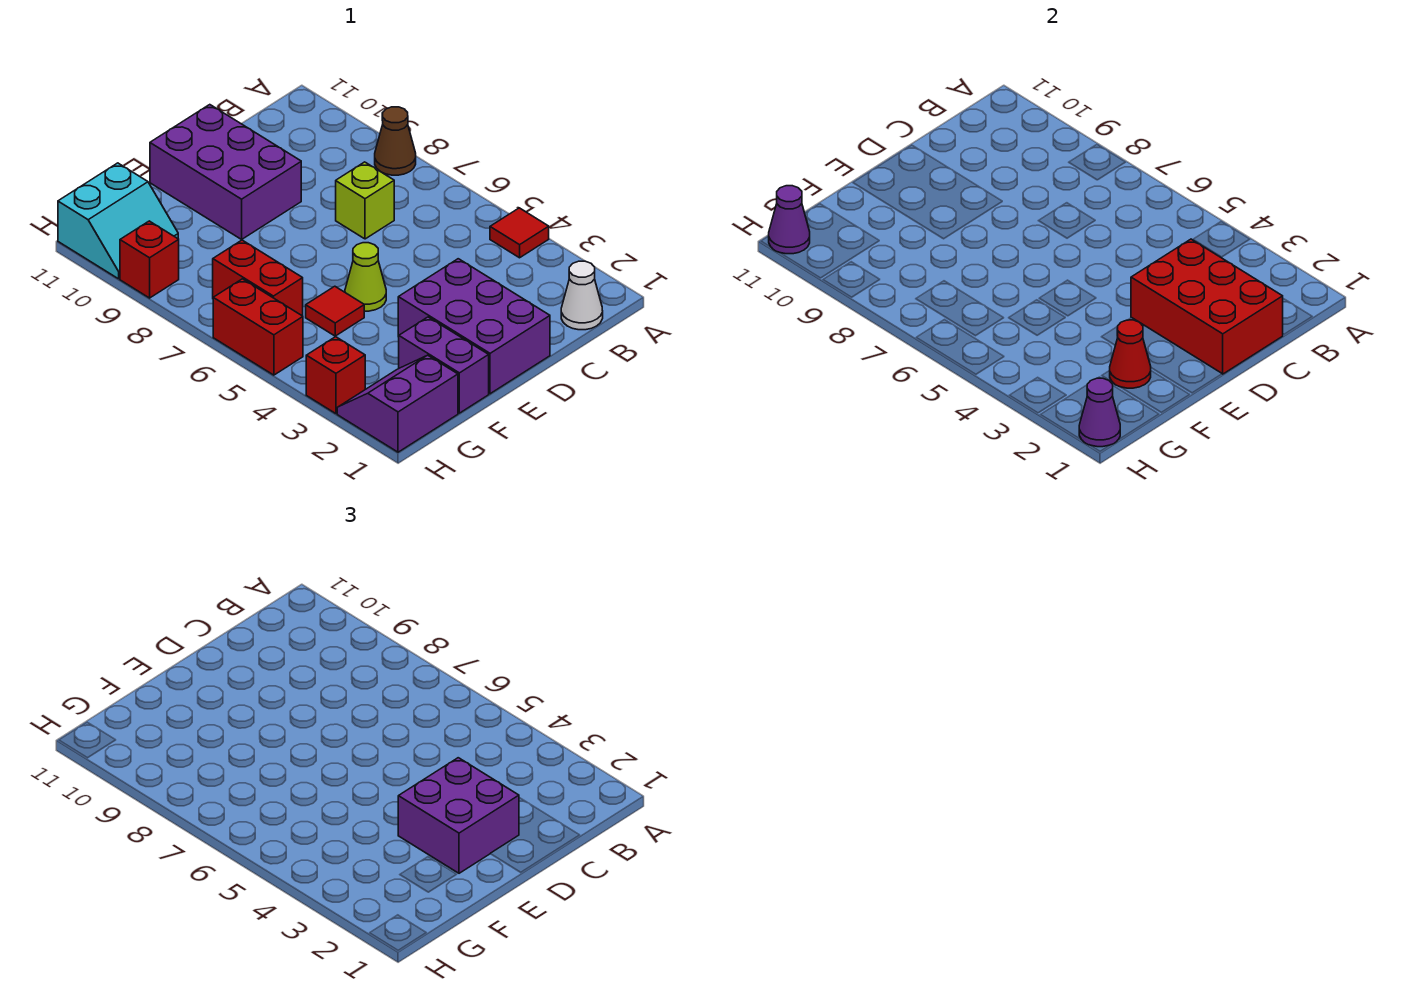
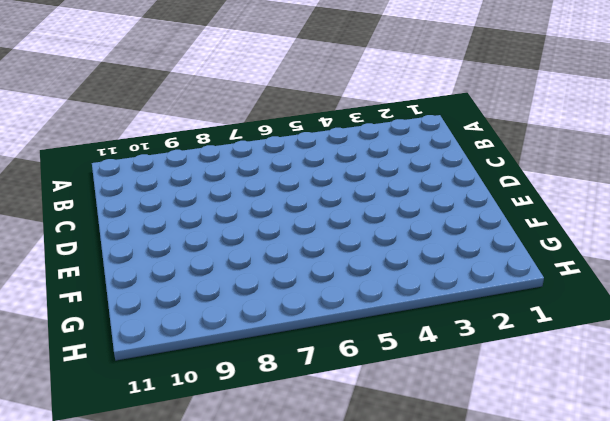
none -> red tile A4 level 1
none -> brown cone A8 level 1
none -> white cone B1 level 1

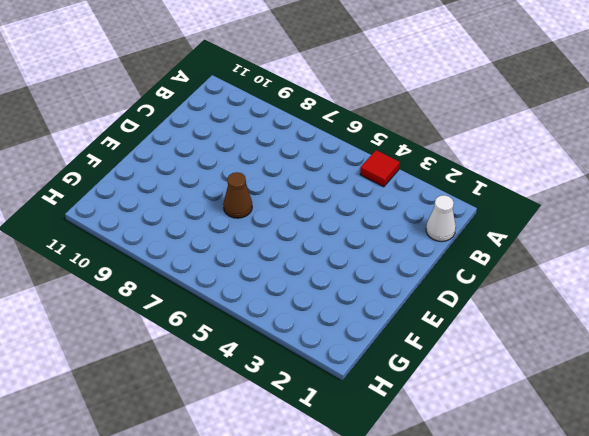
brown cone E7 level 1 -> brown cone A8 level 1
none -> lime brick C7 level 1
none -> purple brick D1:E3 level 1
none -> purple brick D9:E11 level 1

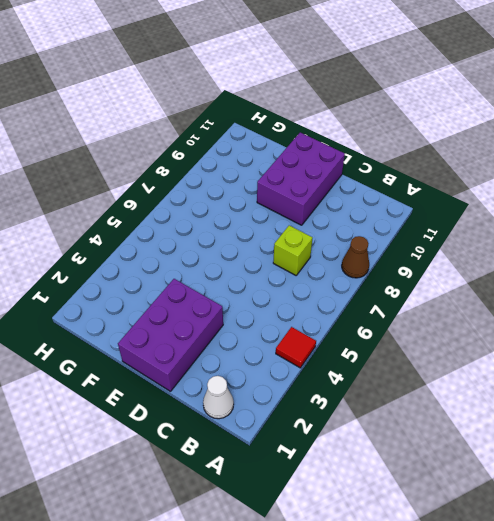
none -> lime cone E5 level 1
none -> purple brick F1:F2 level 1
none -> red tile F5 level 1

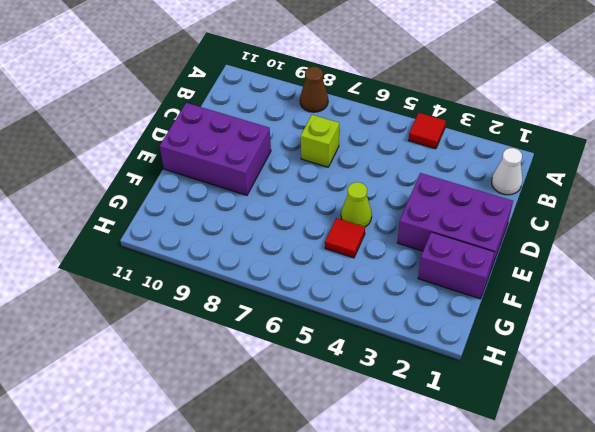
none -> purple slope G1:H2 level 1 top 1
none -> red brick G6:G7 level 1
none -> cyan slope G10:H11 level 1 top 11

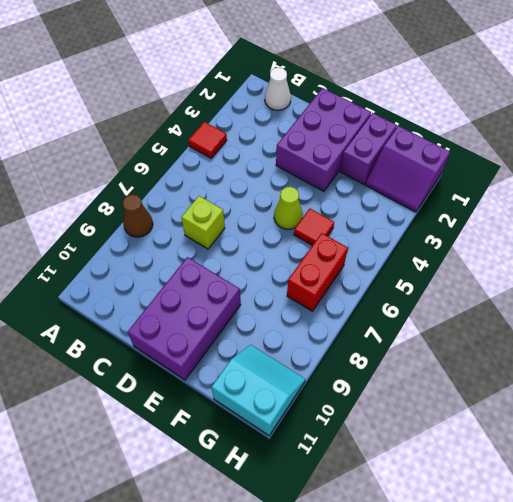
none -> red brick H3 level 1
none -> red brick H5:H6 level 1
none -> red brick H9 level 1

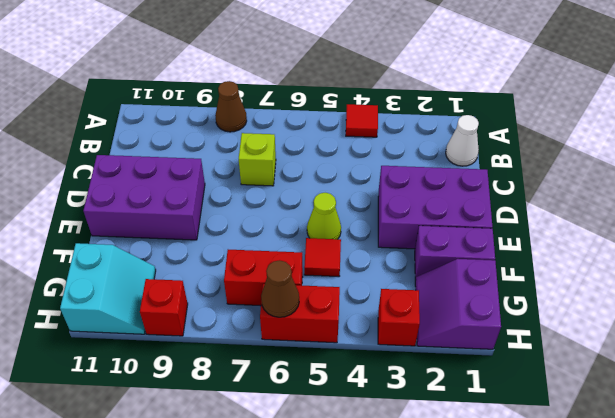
brown cone H6 level 2 -> none
none -> red brick C1:D3 level 2
none -> red cone F2 level 2
none -> purple cone H1 level 2

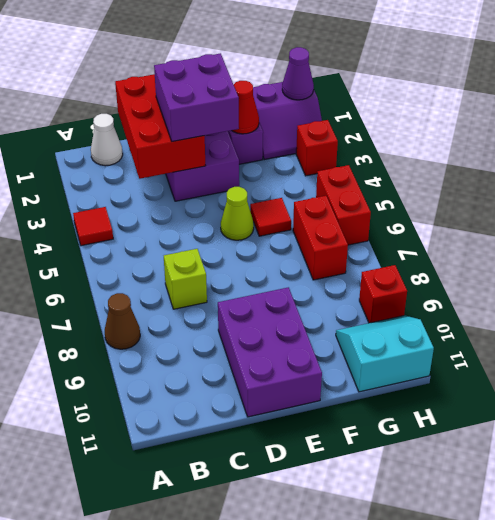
none -> purple cone H11 level 2

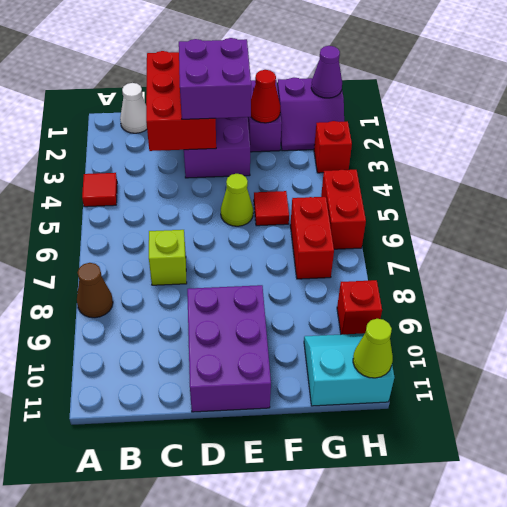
lime cone H11 level 2 -> purple cone H11 level 2

